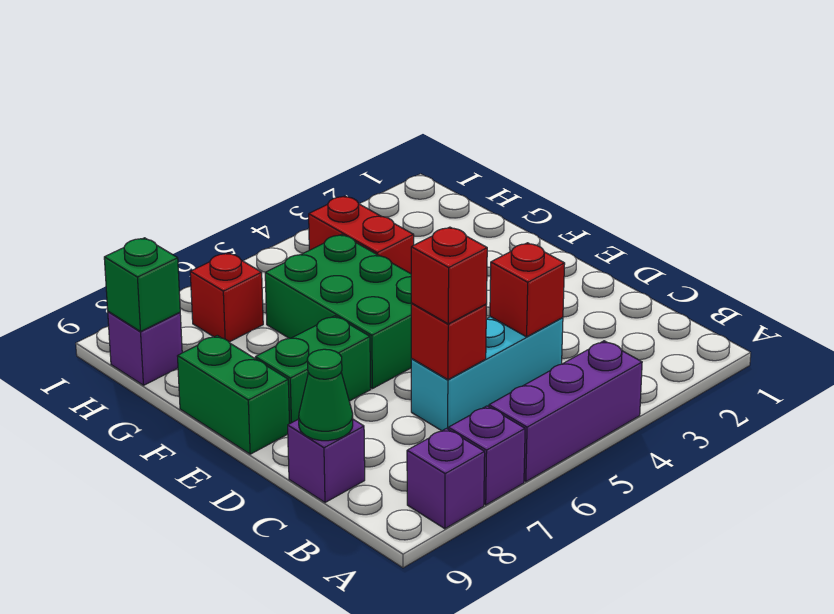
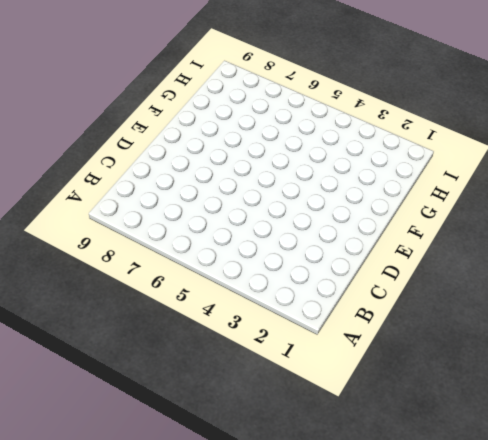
none -> purple brick A4:A6 level 1
none -> purple brick A7 level 1
none -> purple brick A8 level 1

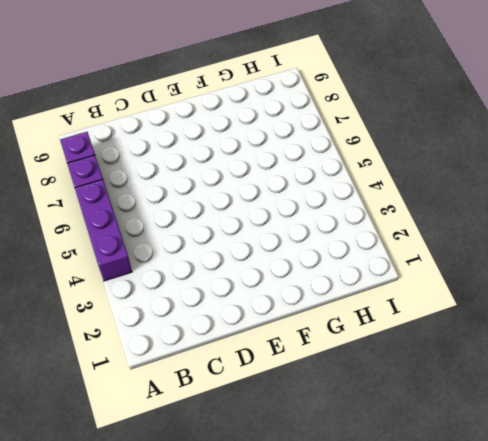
none -> cyan brick C4:C6 level 1
none -> purple brick C9 level 1
none -> green brick E5:G6 level 1

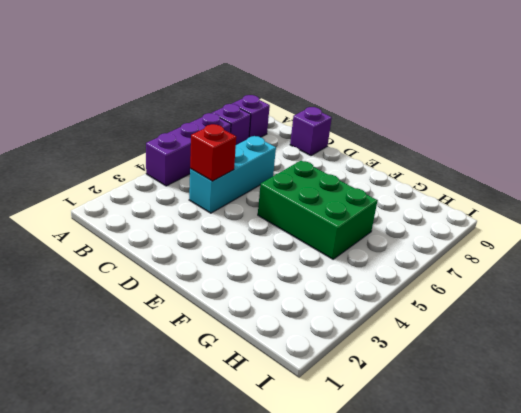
none -> green brick E7:E8 level 1
none -> green brick E9:F9 level 1
none -> red brick G4:H4 level 1

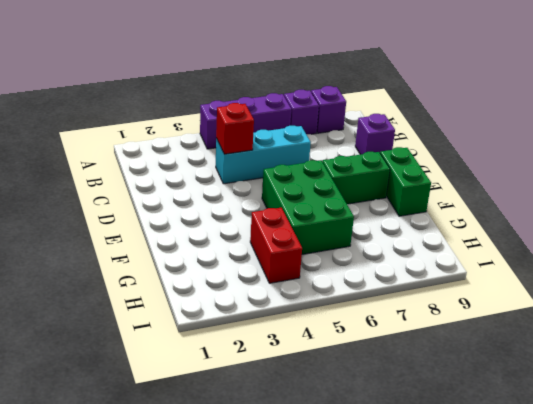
none -> red brick H7 level 1
none -> purple brick H9 level 1
none -> red brick C6 level 2

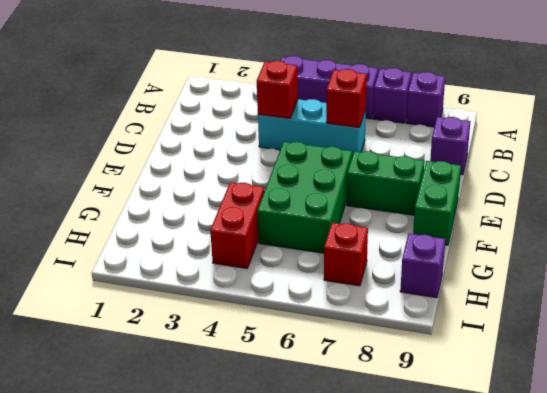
none -> green cone C9 level 2
none -> green brick H9 level 2
none -> red brick C6 level 3

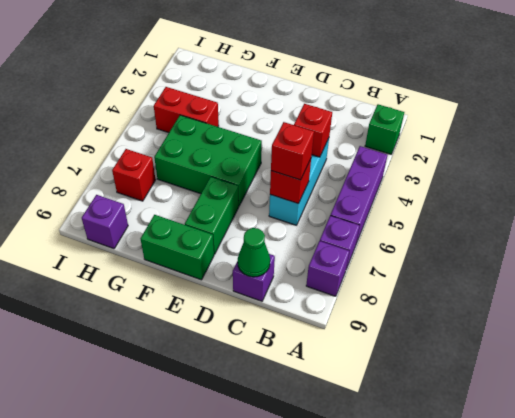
green brick A2 level 1 -> green brick H9 level 2

